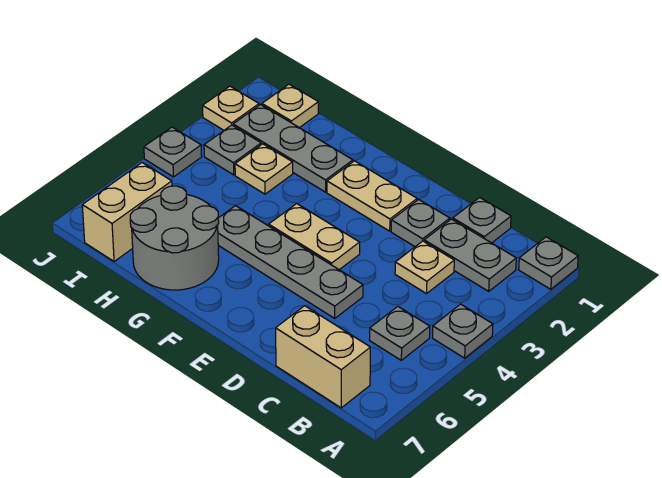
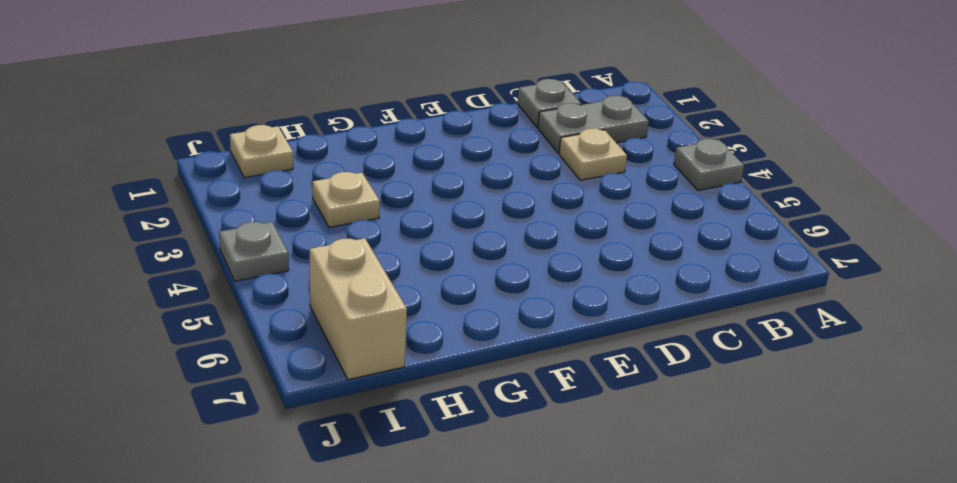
none -> grey plate A1 level 1
none -> grey plate B5 level 1
none -> tan brick B7:C7 level 1

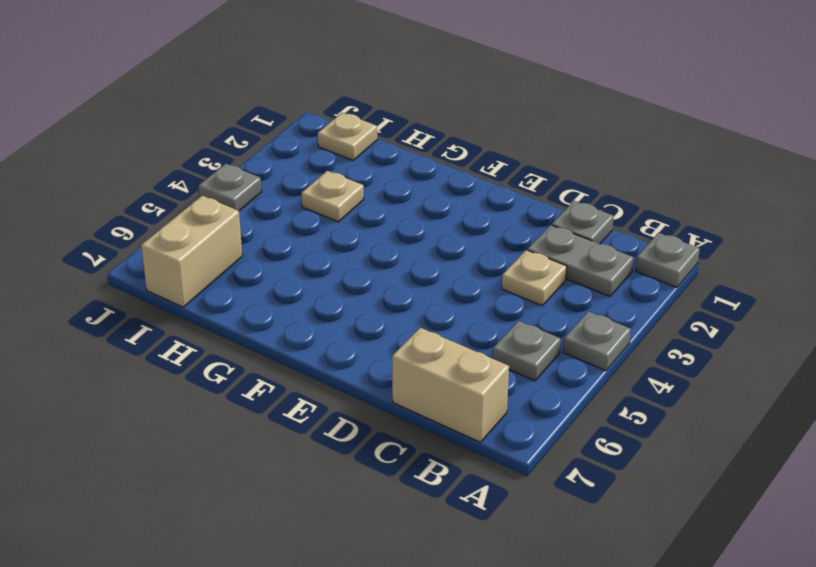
none -> grey plate D2 level 1
none -> grey plate D5:G5 level 1
none -> tan plate E2:F2 level 1

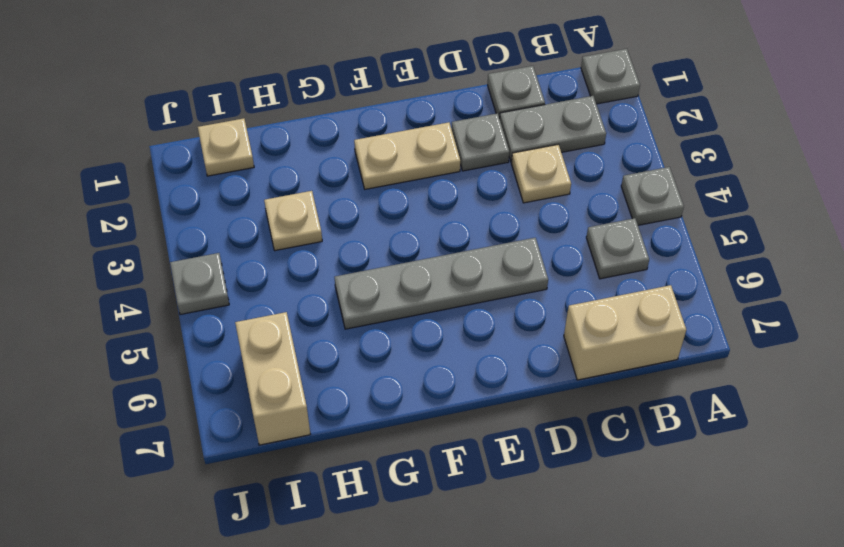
none -> tan plate E4:F4 level 1
none -> grey plate G2:I2 level 1
none -> grey round brick G6:H7 level 1

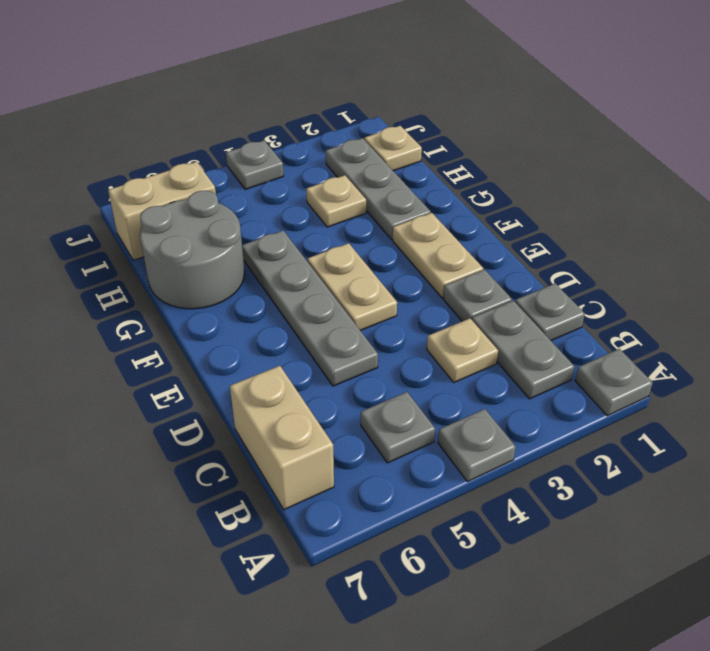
none -> grey plate I3 level 1
none -> tan plate J2 level 1

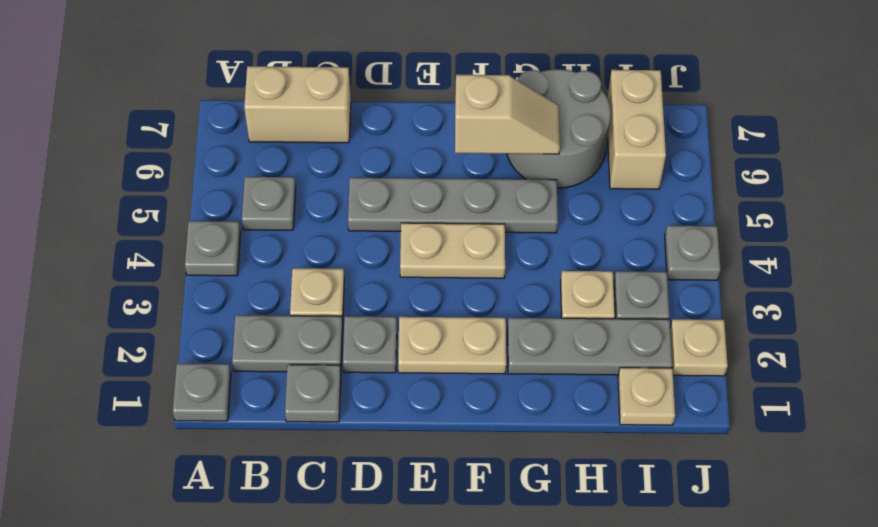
tan slope F6:G6 level 2 top F -> none

